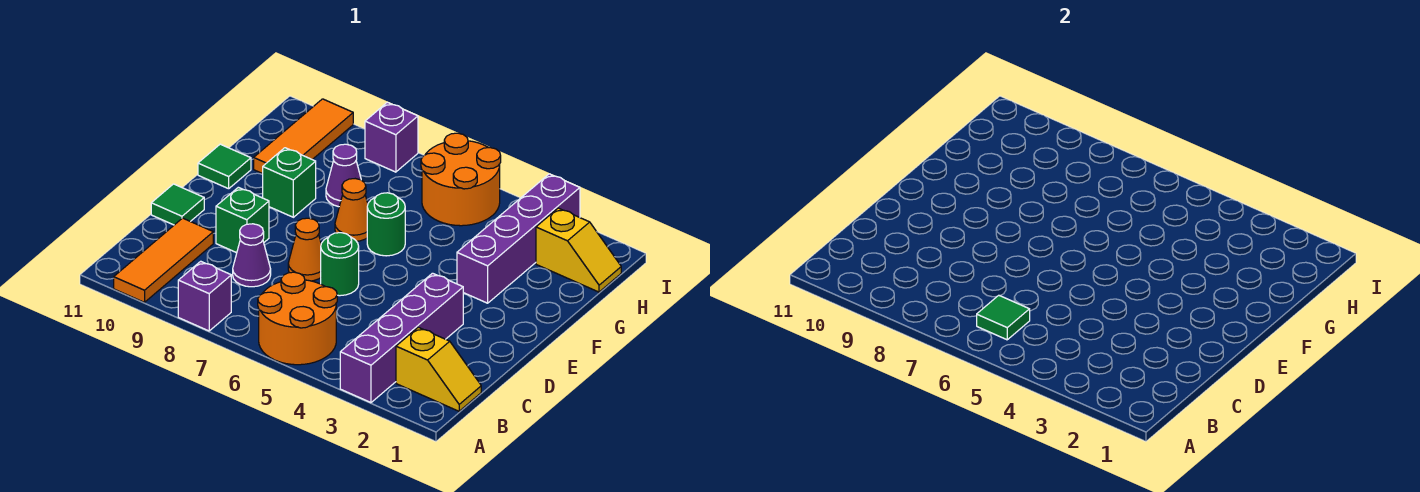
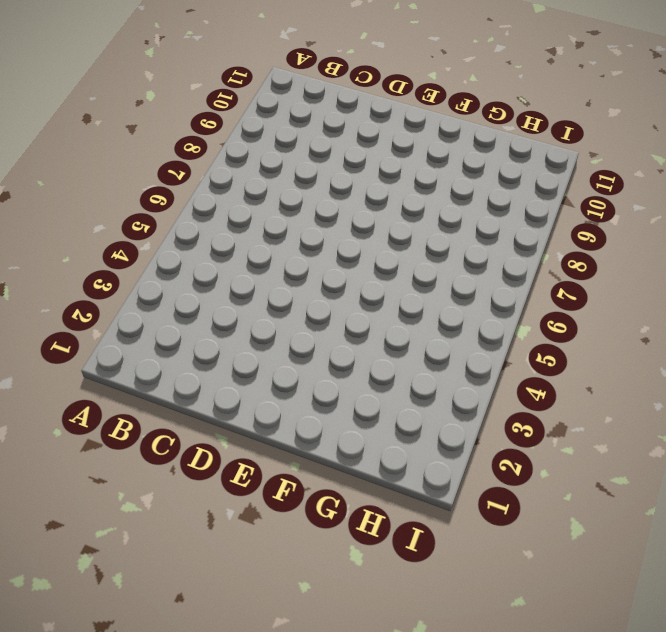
none -> purple brick A3:D3 level 1
none -> orange round brick A5:B6 level 1
none -> purple brick A8 level 1

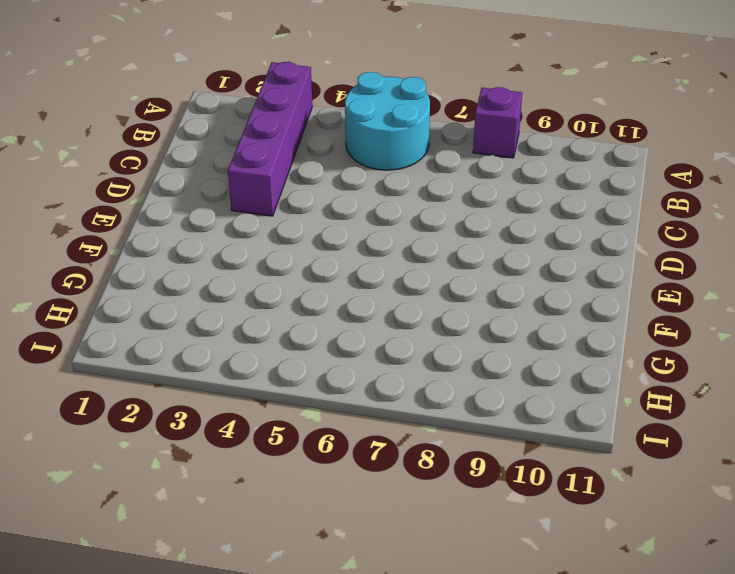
cyan round brick A5:B6 level 1 -> orange round brick A5:B6 level 1
none -> orange tile A10:C10 level 1
none -> yellow slope B1:B2 level 1 top 2
none -> purple cone C8 level 1

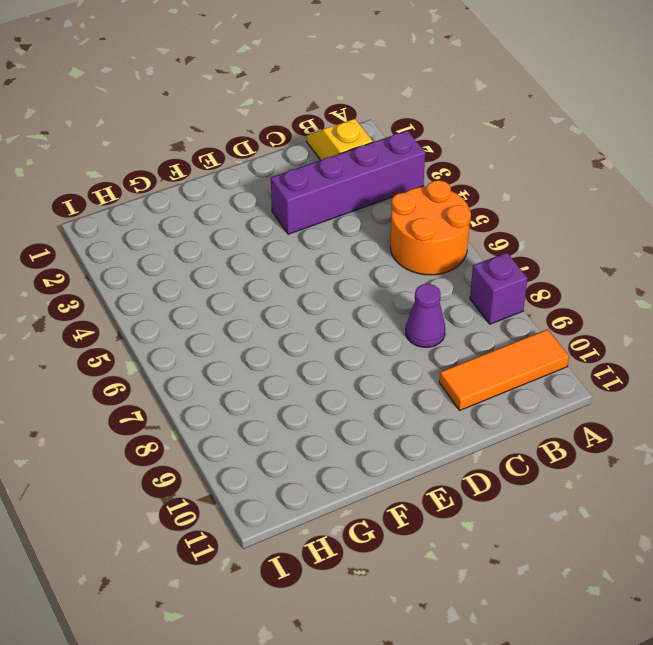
none -> green round brick D6 level 1
none -> orange cone D7 level 1
none -> green brick D9 level 1

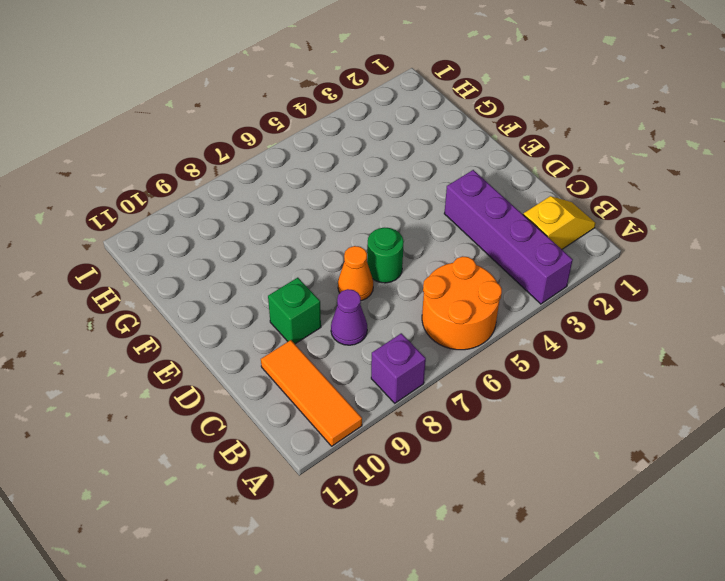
none -> green tile D11 level 1
none -> purple brick F3:I3 level 1
none -> green round brick F6 level 1

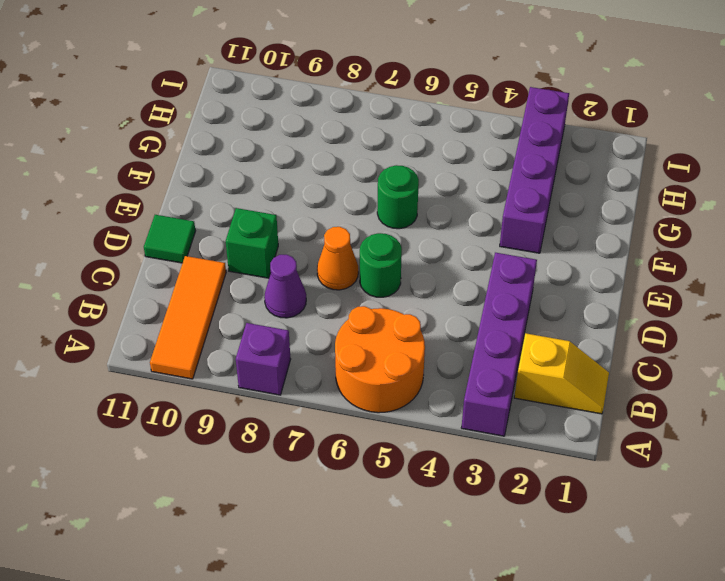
none -> orange cone F7 level 1
none -> green brick F9 level 1
none -> green tile F11 level 1

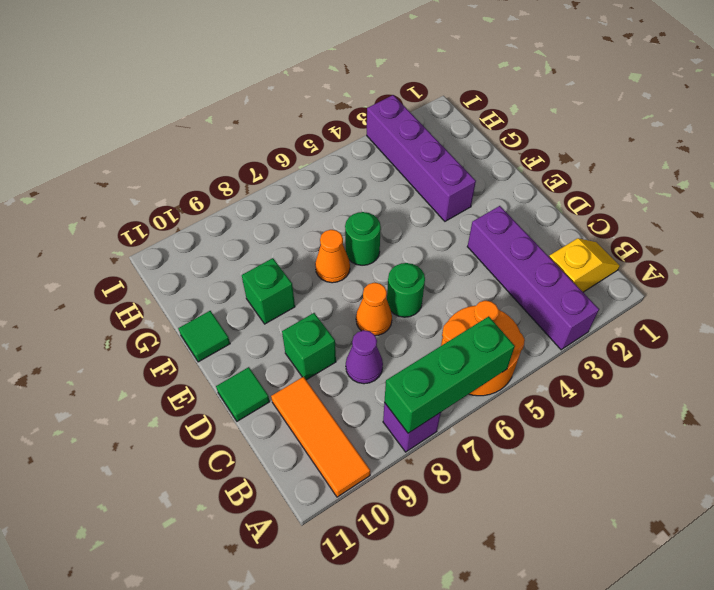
green brick A6:A8 level 2 -> none
none -> purple cone G8 level 1
none -> orange tile G10:I10 level 1
none -> yellow slope H1:H2 level 1 top 2

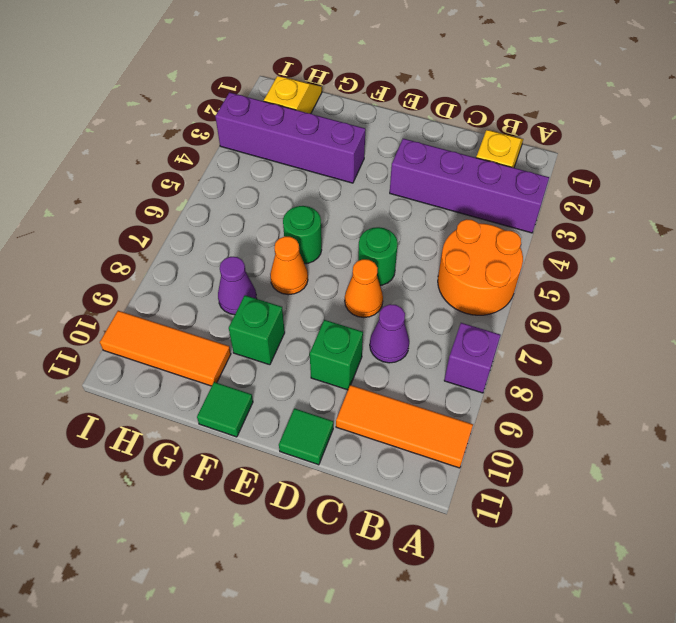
none -> orange round brick H5:I6 level 1
none -> purple brick I8 level 1
none -> green tile B6 level 2

